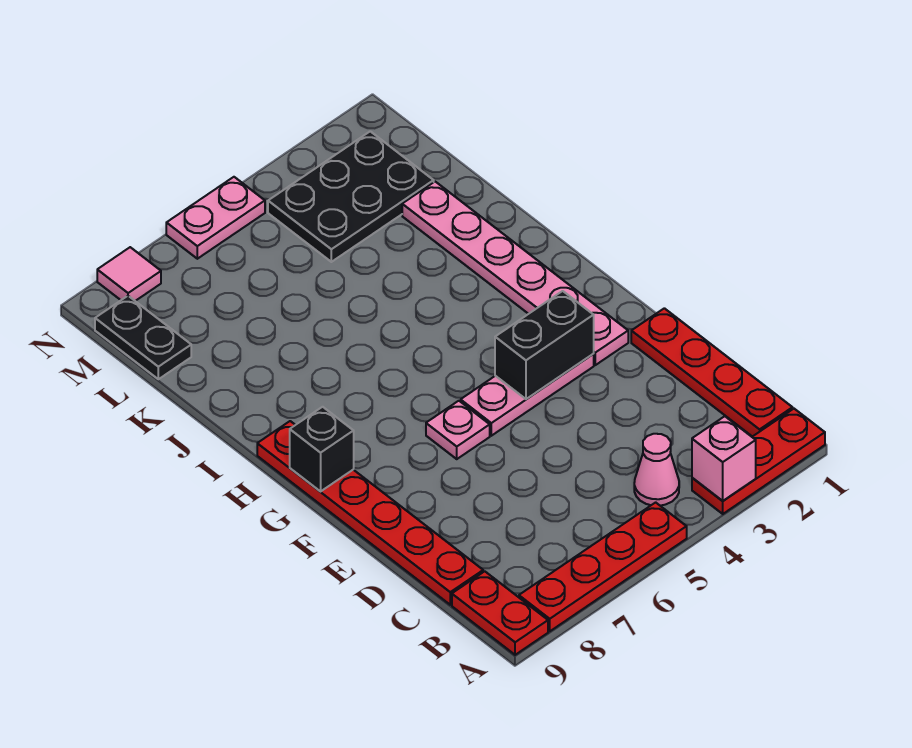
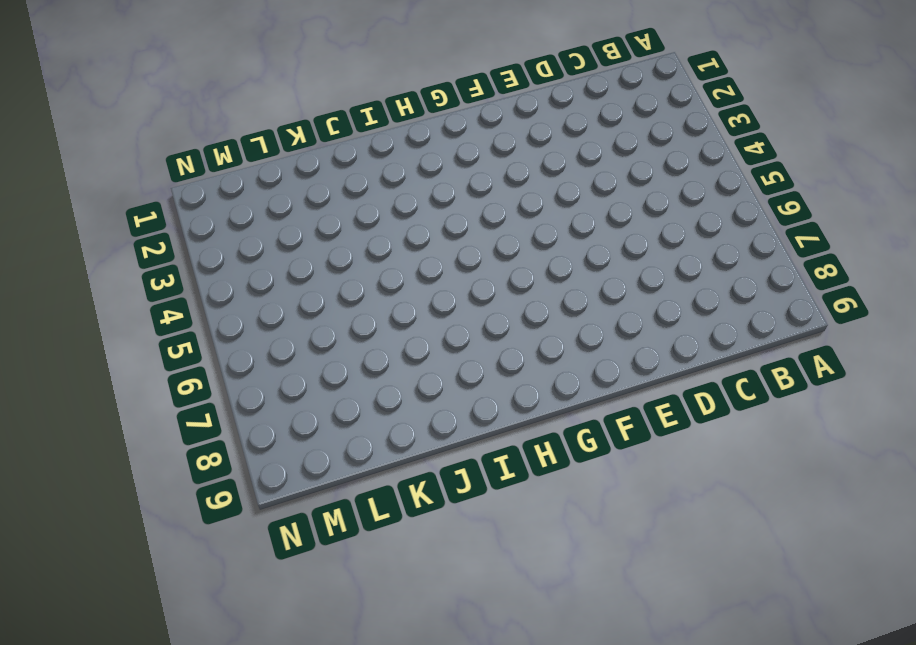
none -> red plate A1:A3 level 1
none -> red plate A5:A8 level 1
none -> red plate A9:B9 level 1

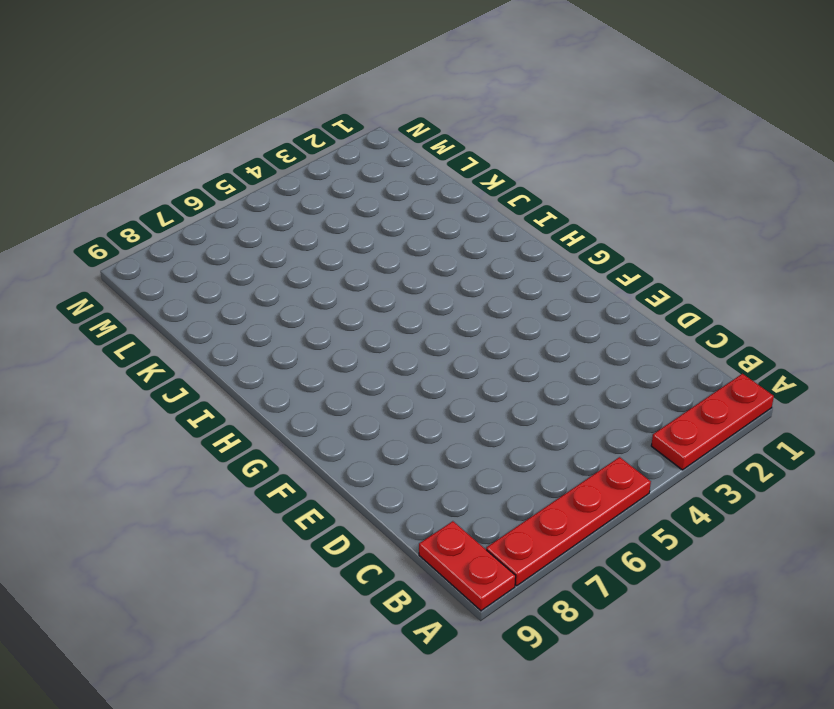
none -> red plate B1:E1 level 1
none -> pink cone B4 level 1
none -> red plate C9:H9 level 1

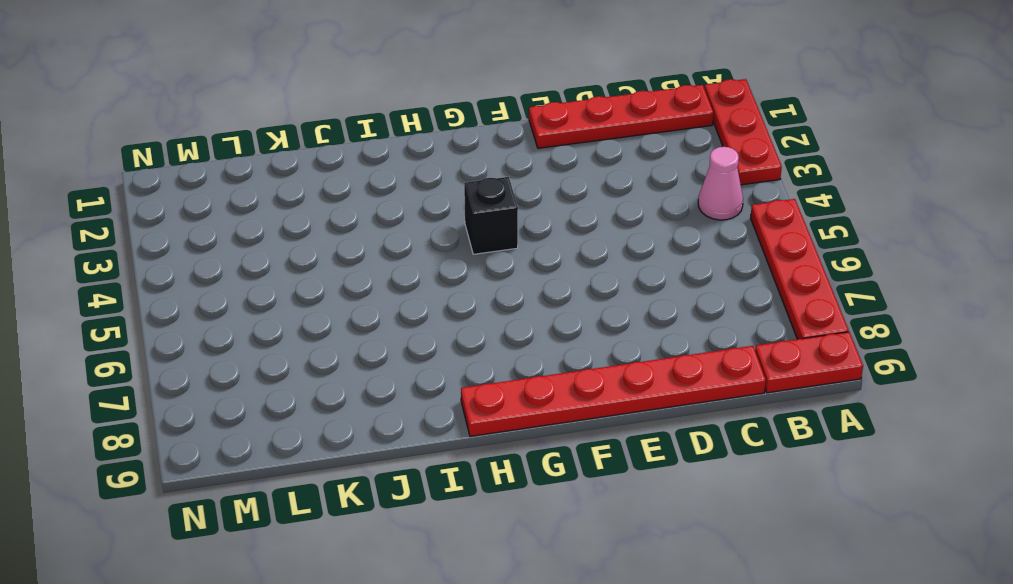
black brick G4 level 1 -> black brick G9 level 2
none -> pink plate F2:K2 level 1
none -> pink plate F3:F5 level 1
none -> pink plate F6 level 1

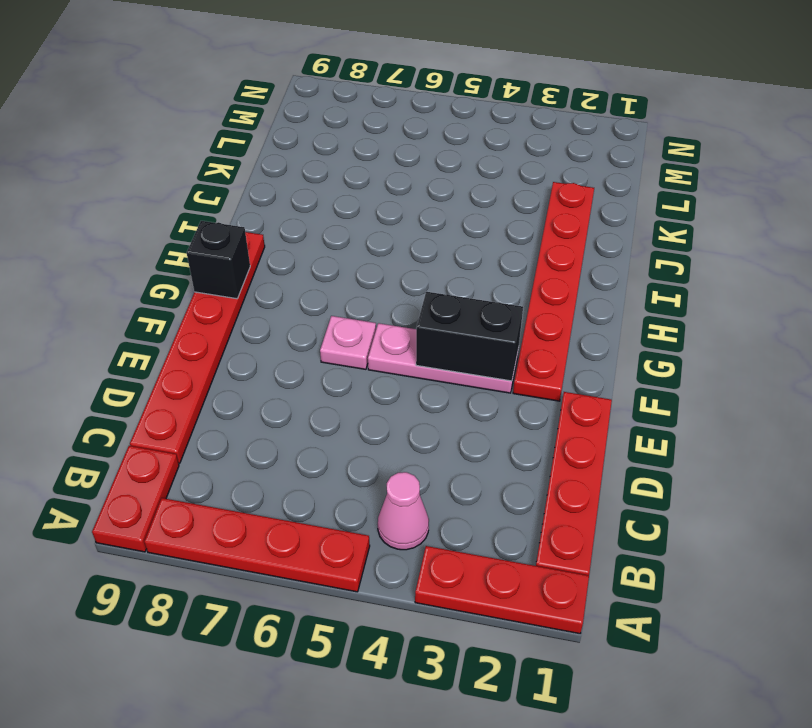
red plate F2:K2 level 1 -> pink plate F2:K2 level 1
none -> black plate L2:M4 level 1
none -> black plate L9:M9 level 1
none -> pink plate N5:N6 level 1

